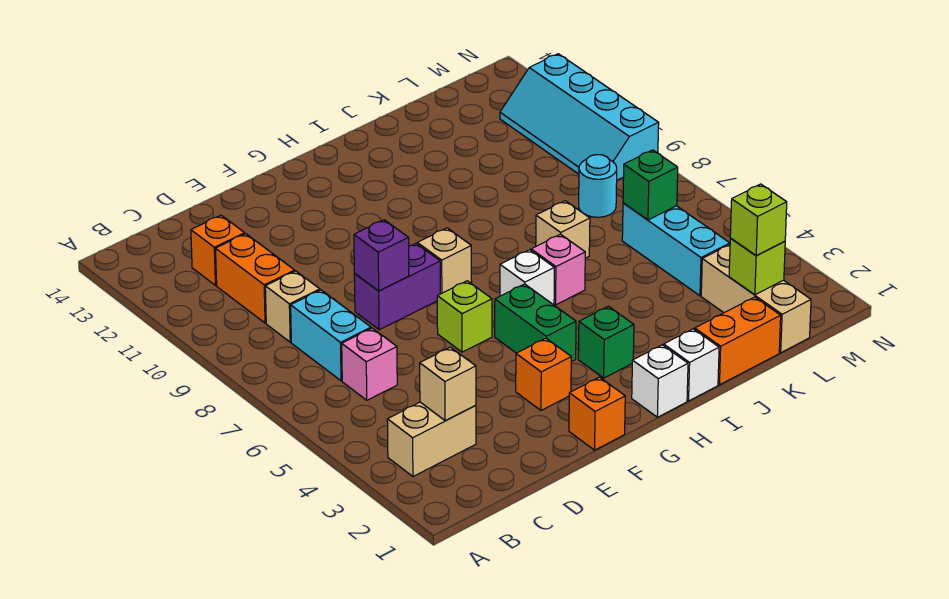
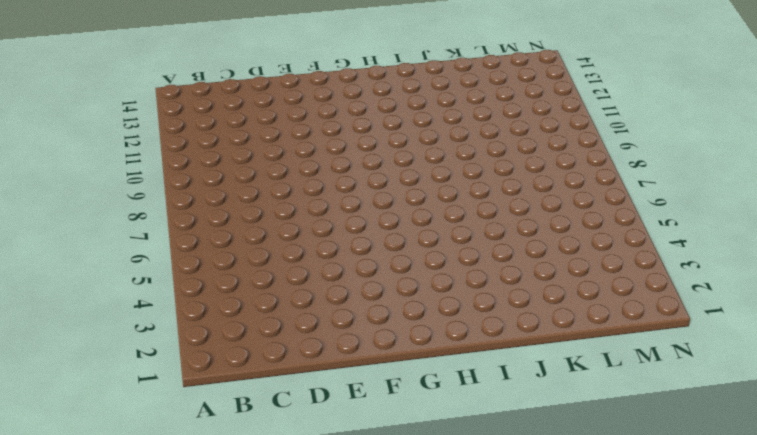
none -> tan brick B3:C3 level 1
none -> pink brick C6 level 1
none -> cyan brick C7:C8 level 1

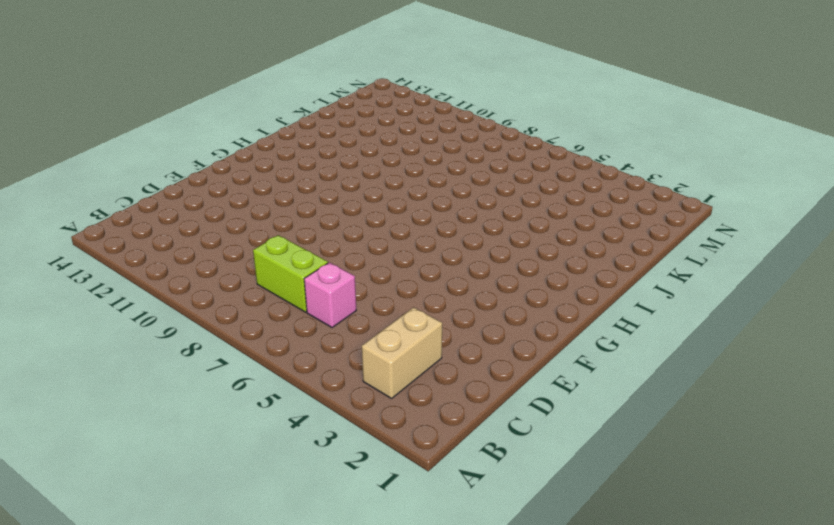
lime brick C7:C8 level 1 -> cyan brick C7:C8 level 1
none -> tan brick C9 level 1
none -> orange brick C10:C11 level 1
none -> orange brick C12 level 1

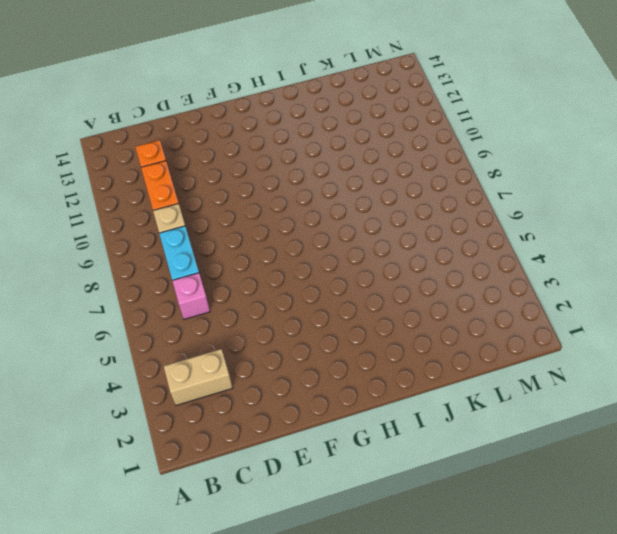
none -> purple brick E8:F8 level 1
none -> orange brick F1 level 1
none -> orange brick F3 level 1

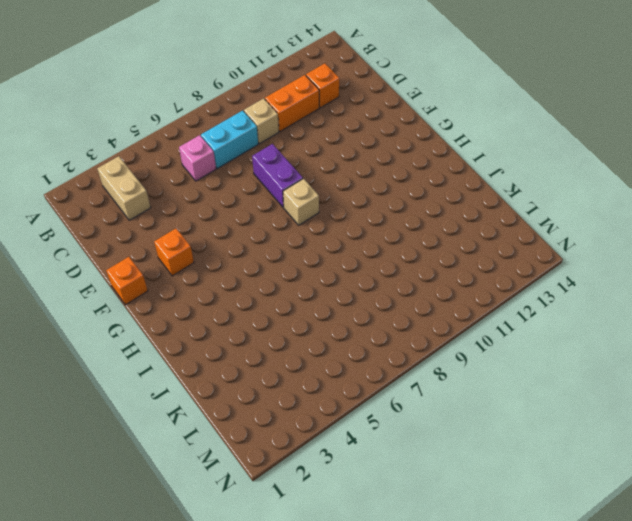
none -> lime brick F6 level 1
none -> green brick G4:G5 level 1
none -> white brick H1 level 1

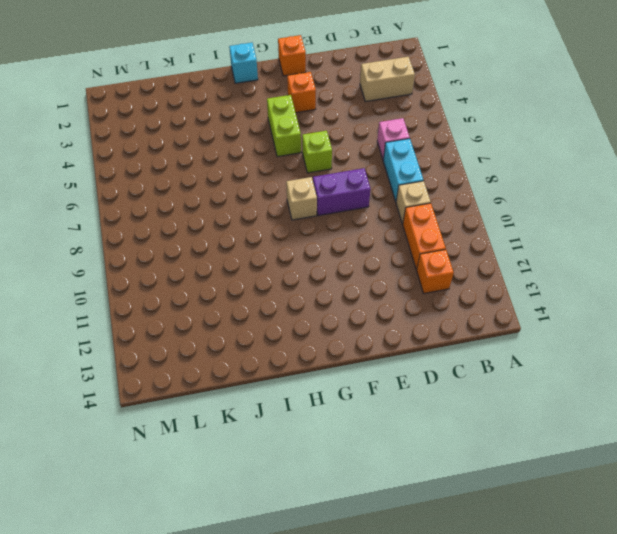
lime brick G4:G5 level 1 -> green brick G4:G5 level 1
cyan brick H1 level 1 -> white brick H1 level 1
none -> green brick H3 level 1
none -> white brick H6 level 1
none -> white brick I1 level 1

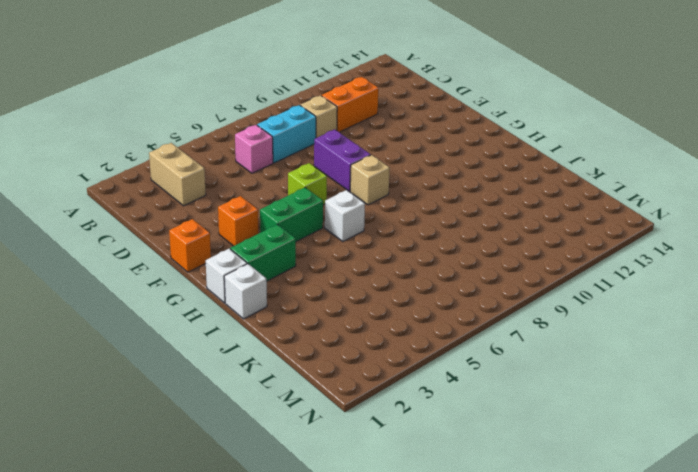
green brick H2:H3 level 1 -> green brick H3 level 1
none -> orange brick C12 level 1
none -> pink brick I6 level 1
none -> orange brick J1:K1 level 1

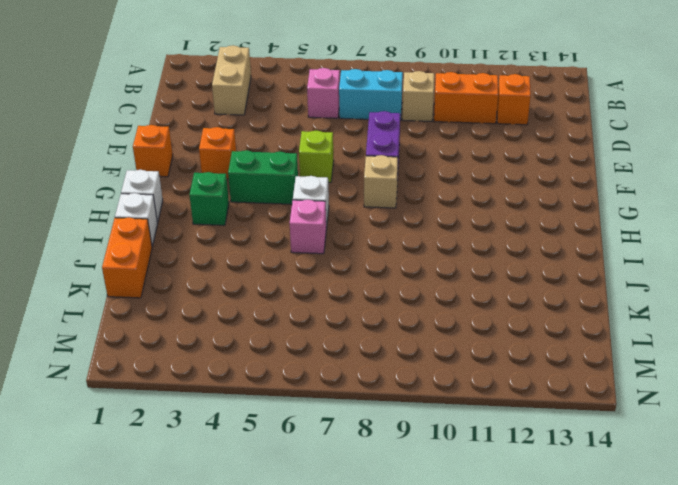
none -> tan brick J7 level 1
none -> tan brick L1:L3 level 1
none -> cyan brick L4:L6 level 1

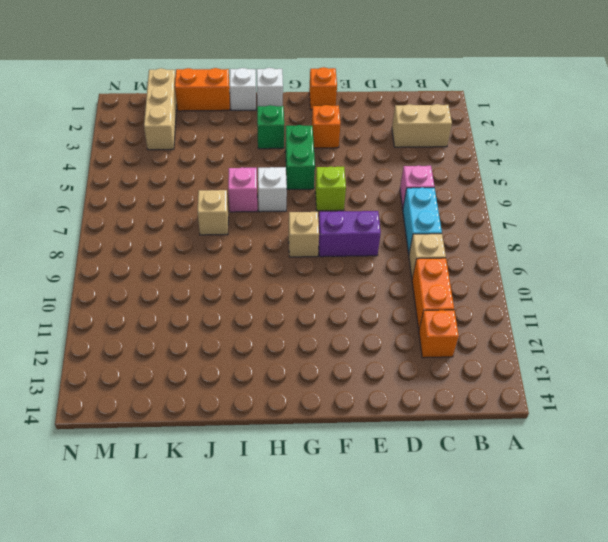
none -> cyan brick L4:L6 level 1
none -> cyan round brick L8 level 1
none -> cyan slope M9:N12 level 1 top N

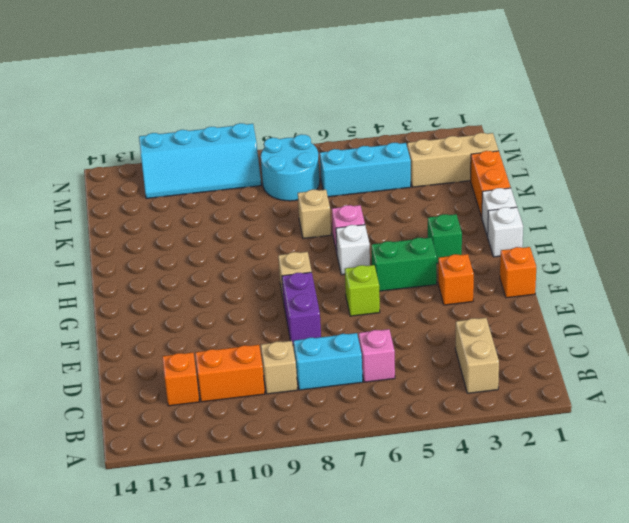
cyan round brick L7:M8 level 1 -> cyan round brick L8 level 1
none -> tan brick C3 level 2
none -> purple brick E8 level 2
none -> lime brick L2 level 2

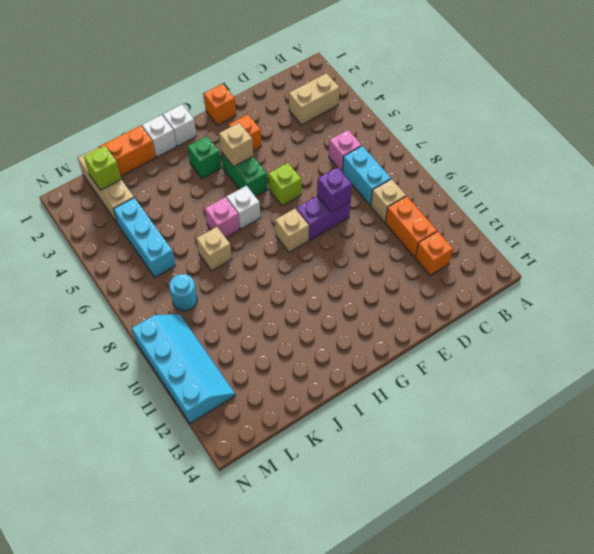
tan brick G4 level 2 -> tan brick C3 level 2
none -> green brick L6 level 2
none -> lime brick L2 level 3

